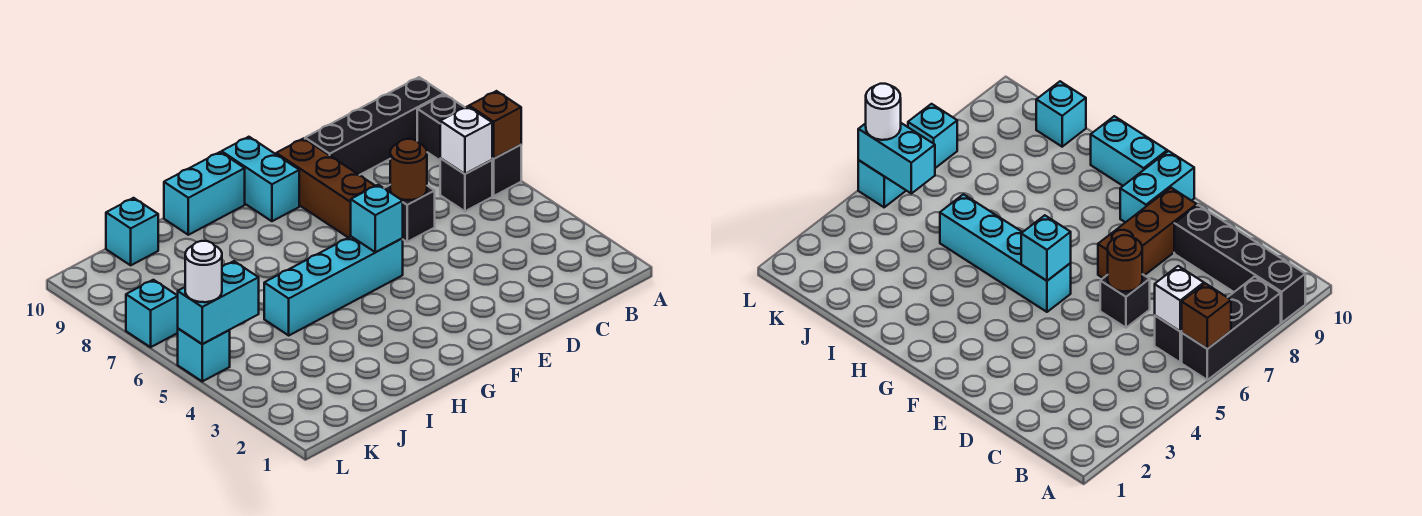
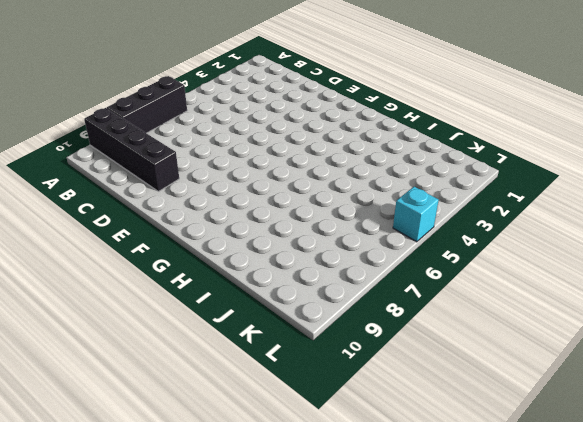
none -> black brick B6 level 1
none -> black brick D6 level 1
none -> brown brick E7:E9 level 1

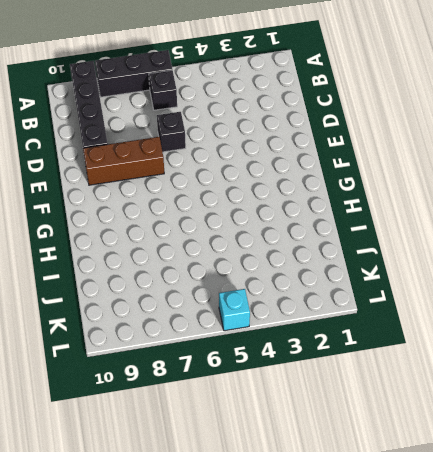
none -> cyan brick F5:I5 level 1
none -> cyan brick F9:F10 level 1
none -> cyan brick G10:H10 level 1

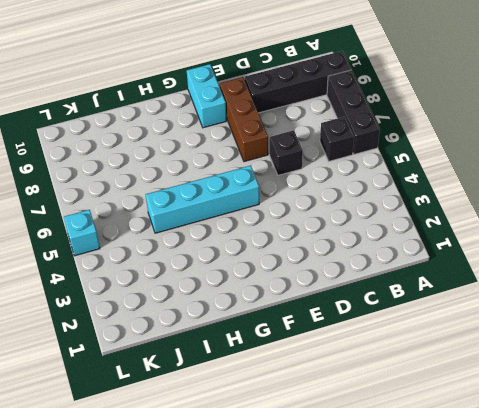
none -> cyan brick G10:H10 level 1
none -> cyan brick J10 level 1
none -> cyan brick L7 level 1

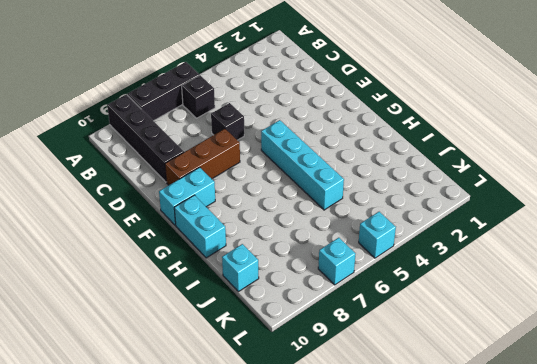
none -> brown brick A6 level 2
none -> white brick B6 level 2
none -> brown round brick D6 level 2

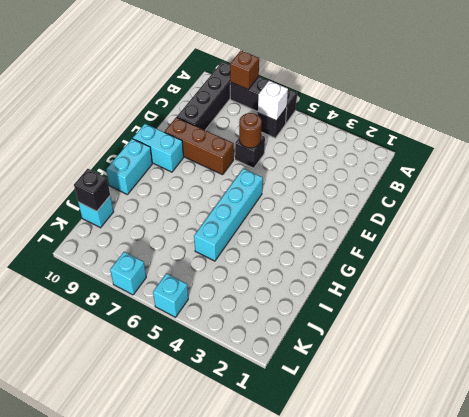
brown brick A8 level 2 -> brown brick A6 level 2
black brick J10 level 2 -> none
none -> cyan brick F5 level 2
none -> cyan brick K5:L5 level 2
none -> white round brick L5 level 3

